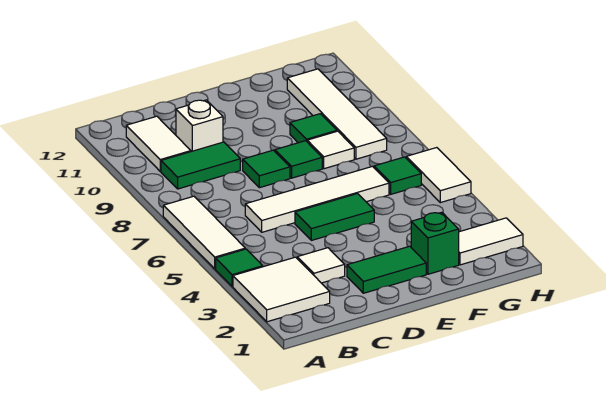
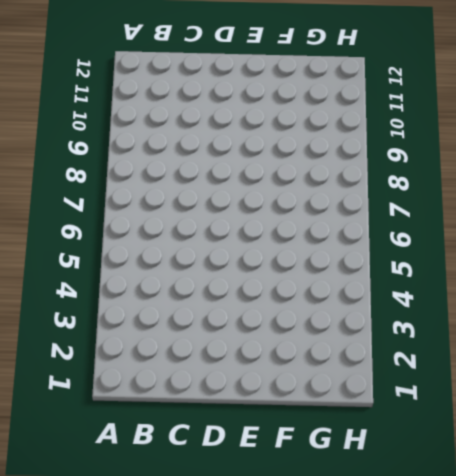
none -> white tile A2:B3 level 1
none -> green tile A4 level 1
none -> white tile A5:A7 level 1

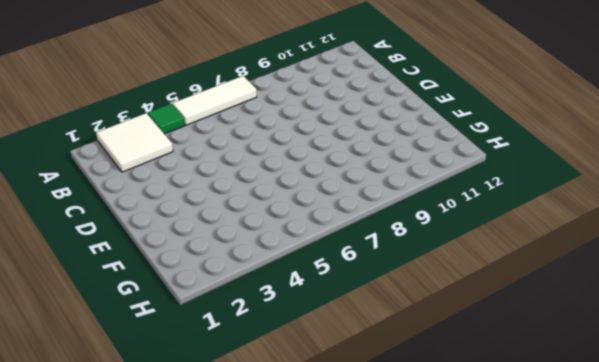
none -> green tile B9:C9 level 1
none -> white tile B10:B11 level 1
none -> white tile C3 level 1

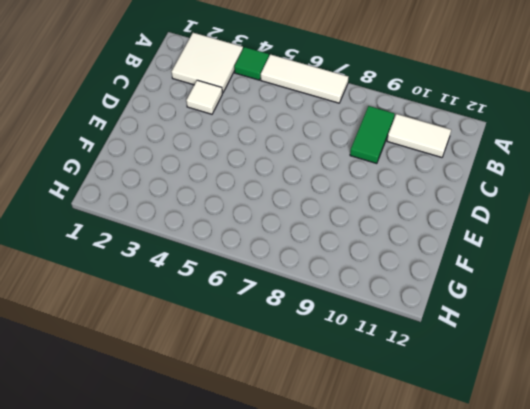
none -> white tile C6:F6 level 1
none -> white brick C10 level 1
none -> green tile D2:E2 level 1

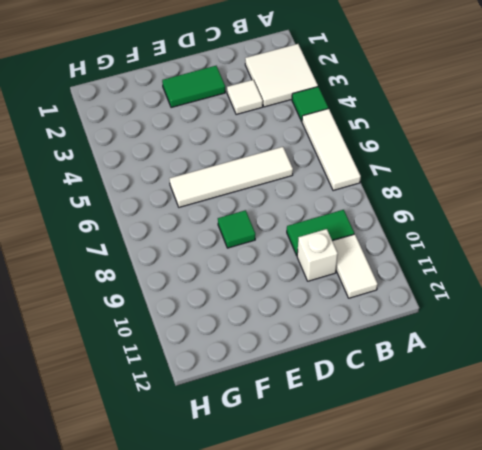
none -> green tile D5:E5 level 1
none -> green tile D8 level 1
none -> green brick F2 level 1

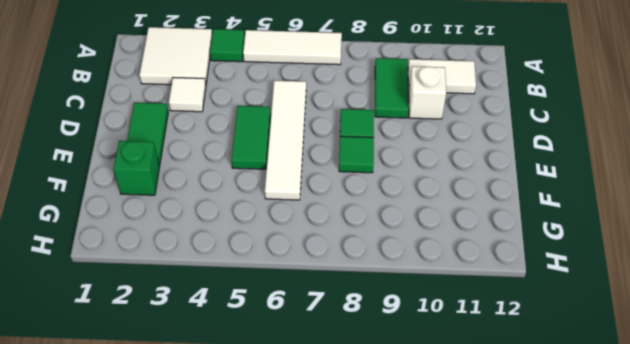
none -> white tile F8 level 1
none -> green tile F9 level 1
none -> white tile G2:H2 level 1

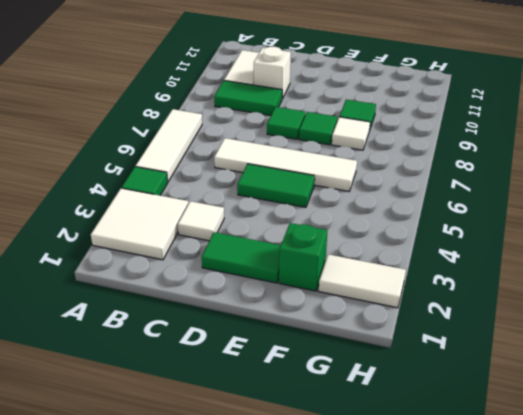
none -> green tile G6 level 1
none -> white tile G8:G11 level 1
none -> white tile H5:H6 level 1

